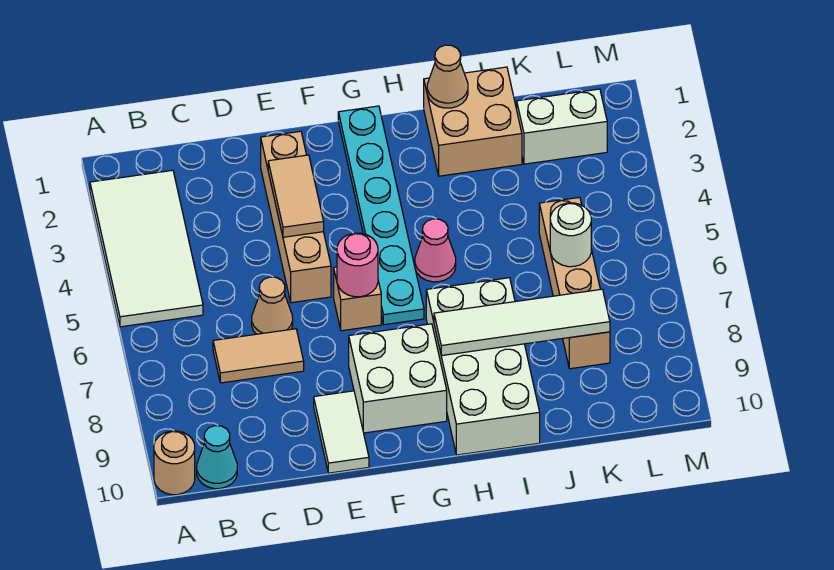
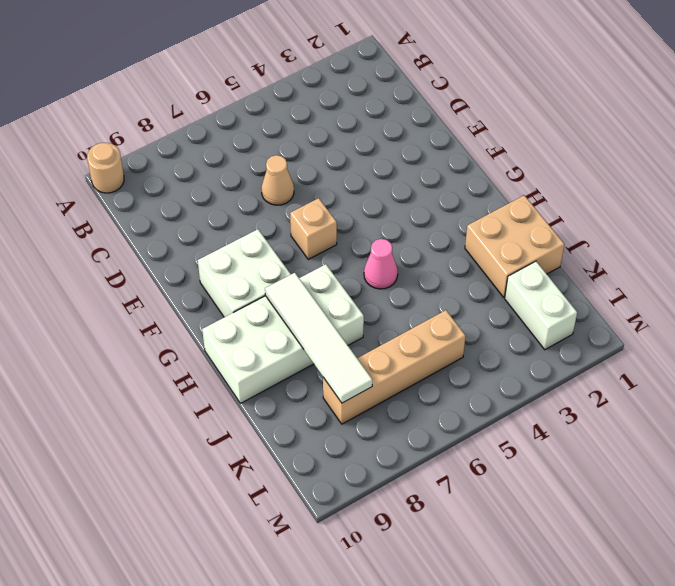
none -> white tile A2:B5 level 1
none -> cyan cone B10 level 1
none -> tan tile C7:D7 level 1

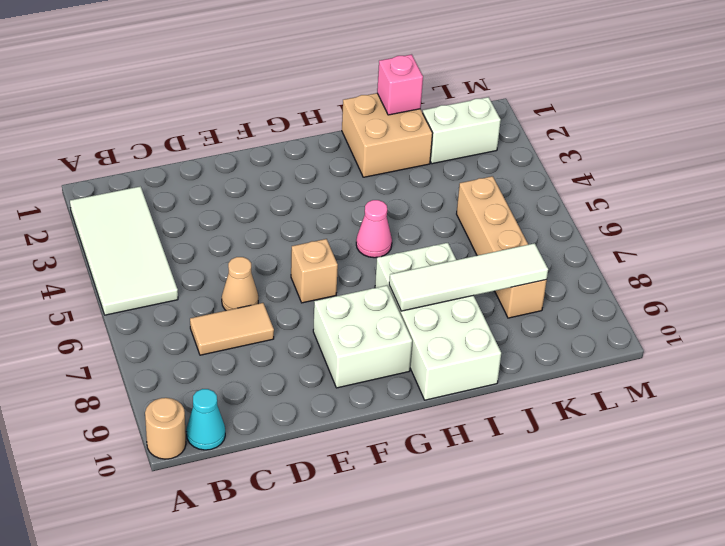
pink brick J1 level 2 -> none
none -> tan brick E2:E5 level 1
none -> white tile E9:E10 level 1
none -> cyan plate G1:G6 level 1

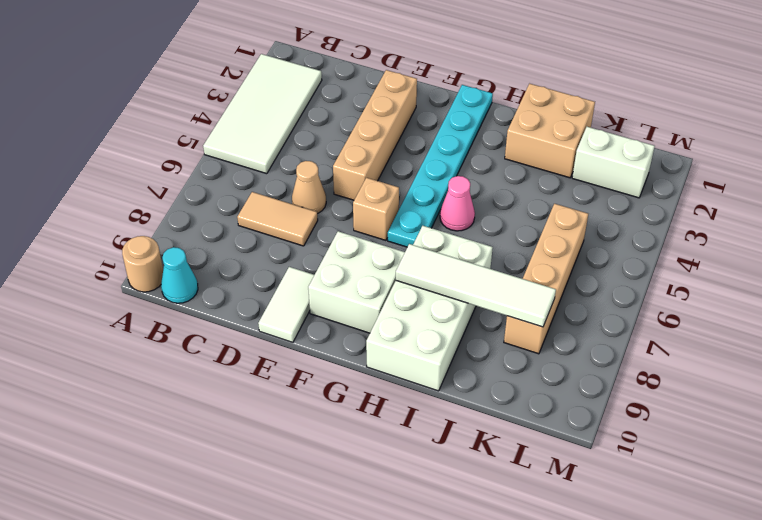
none -> tan tile E3:E4 level 2
none -> pink round brick F6 level 2
none -> tan cone I1 level 2

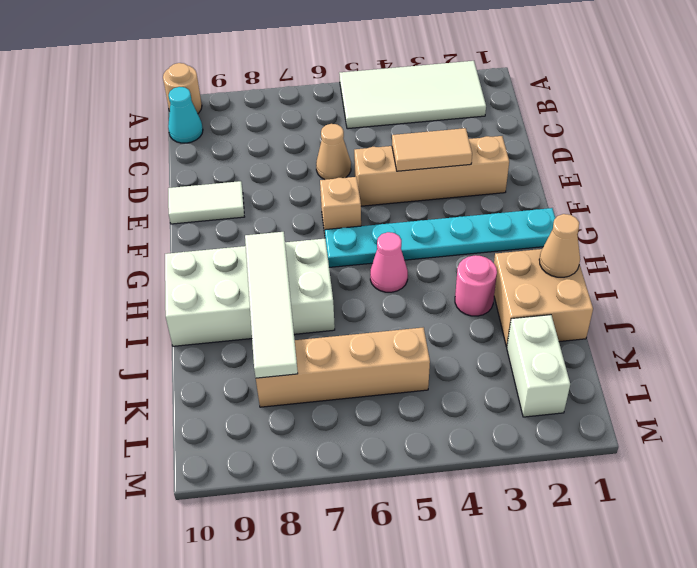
pink round brick I3 level 1 -> pink round brick F6 level 2
none -> tan tile C7:D7 level 1
none -> white brick F8:G9 level 1
none -> white round brick K6 level 2

